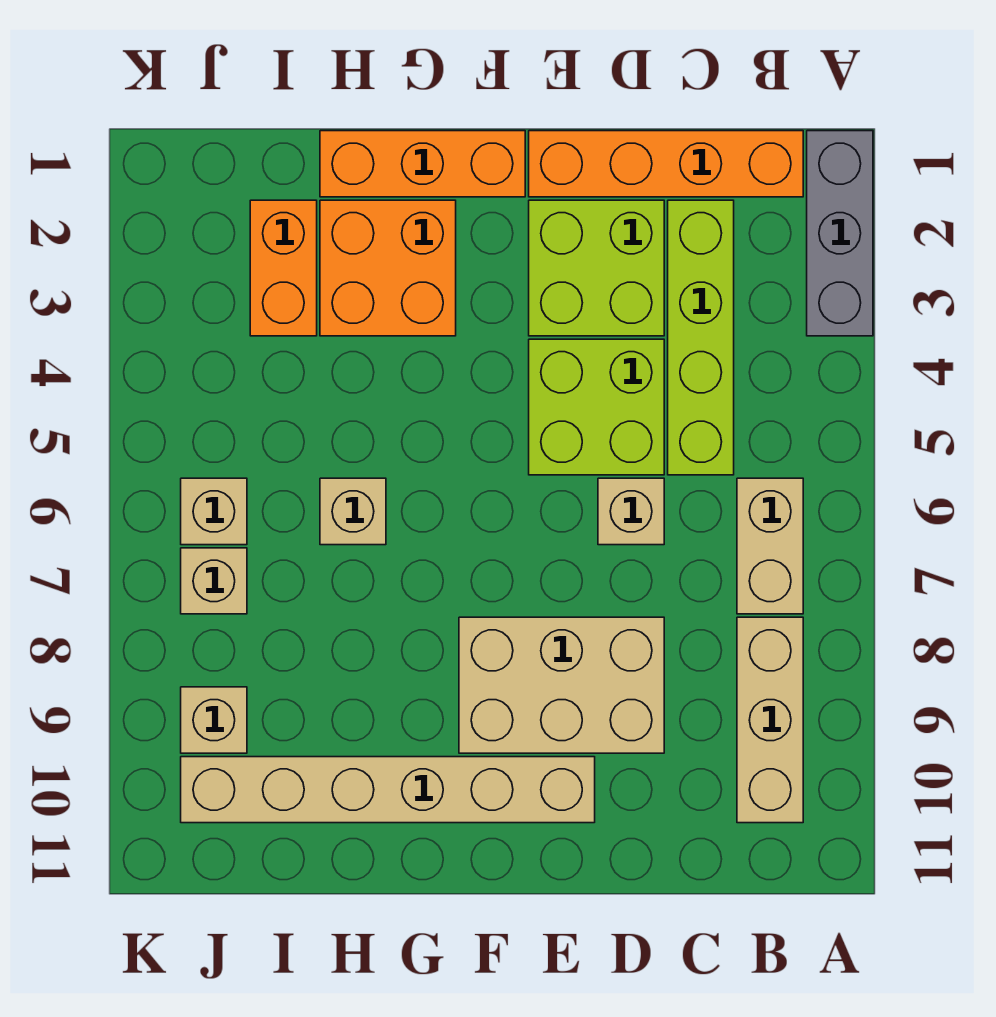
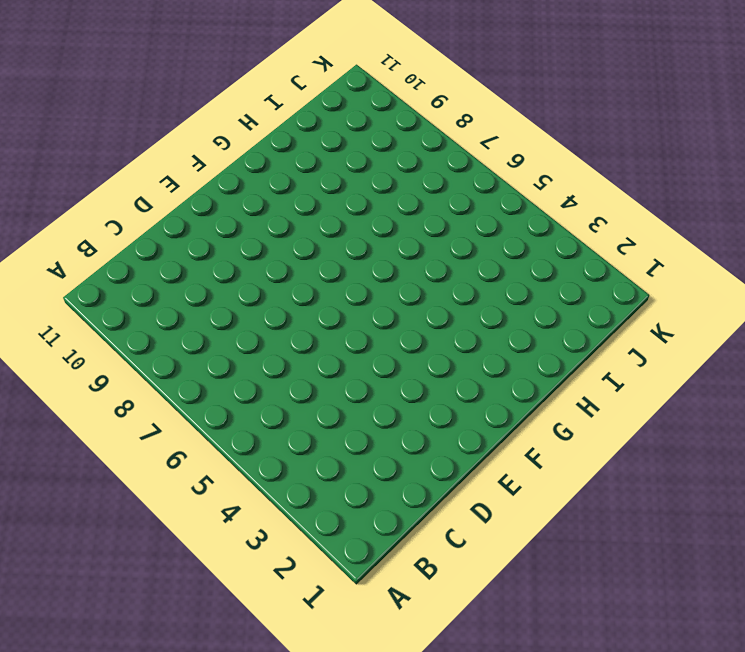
none -> grey brick A1:A3 level 1
none -> orange brick B1:E1 level 1
none -> tan brick B6:B7 level 1

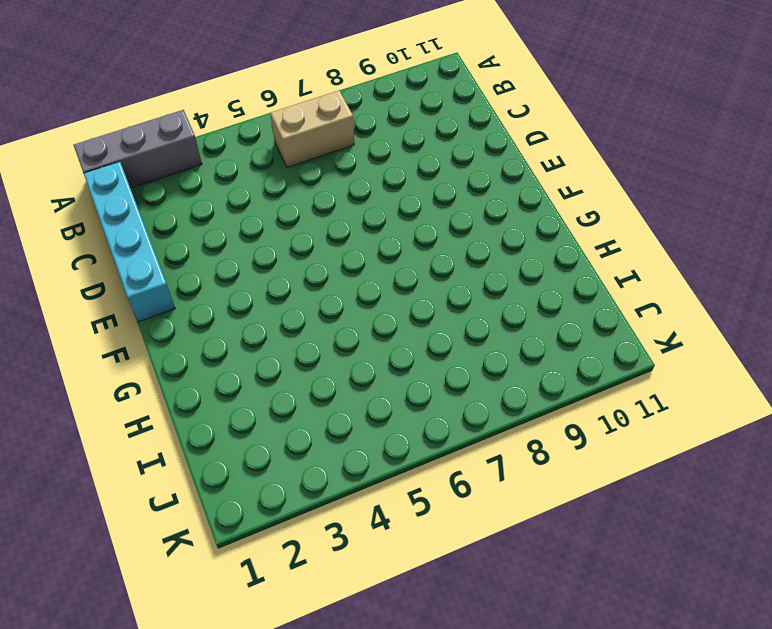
cyan brick B1:E1 level 1 -> orange brick B1:E1 level 1
none -> tan brick B8:B10 level 1
none -> lime brick C2:C5 level 1
none -> lime brick D2:E3 level 1

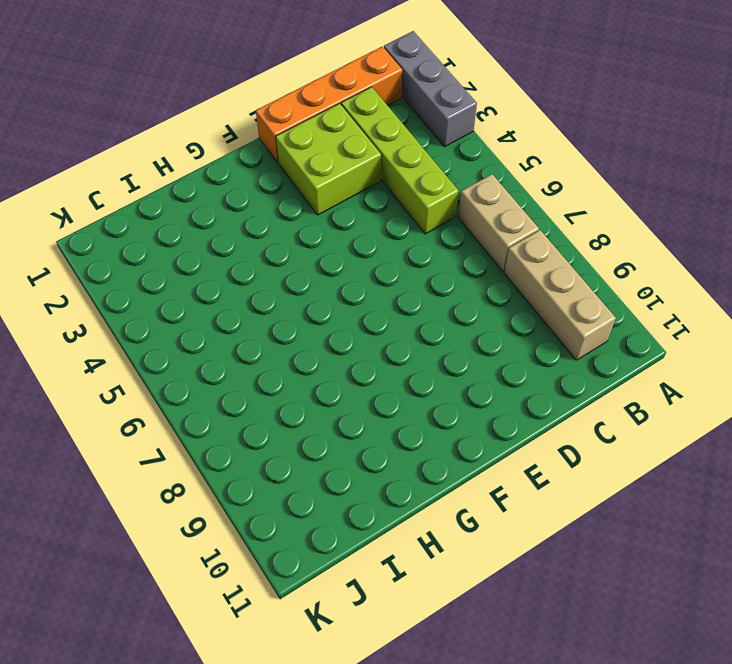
none -> lime brick D4:E5 level 1
none -> tan brick D6 level 1
none -> tan brick D8:F9 level 1

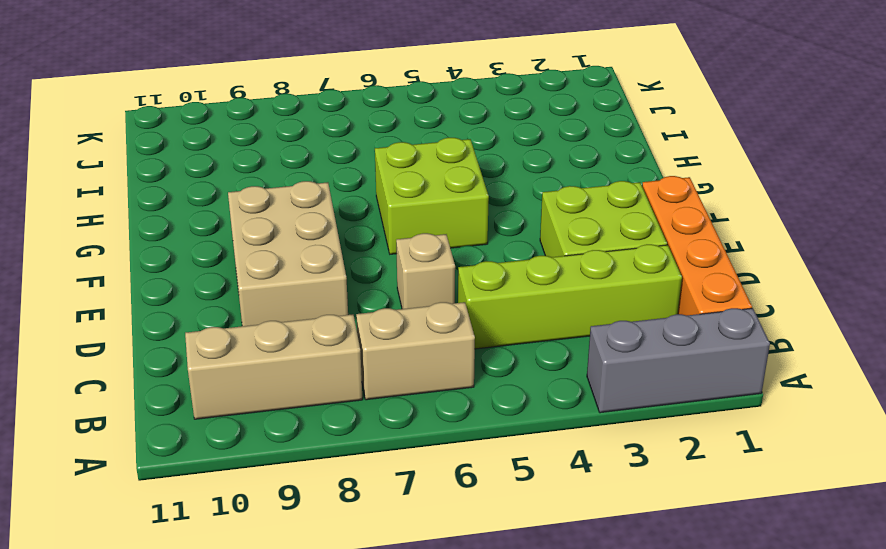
lime brick F5:G6 level 1 -> lime brick D4:E5 level 1
none -> tan brick E10:J10 level 1
none -> orange brick F1:H1 level 1
none -> orange brick G2:H3 level 1

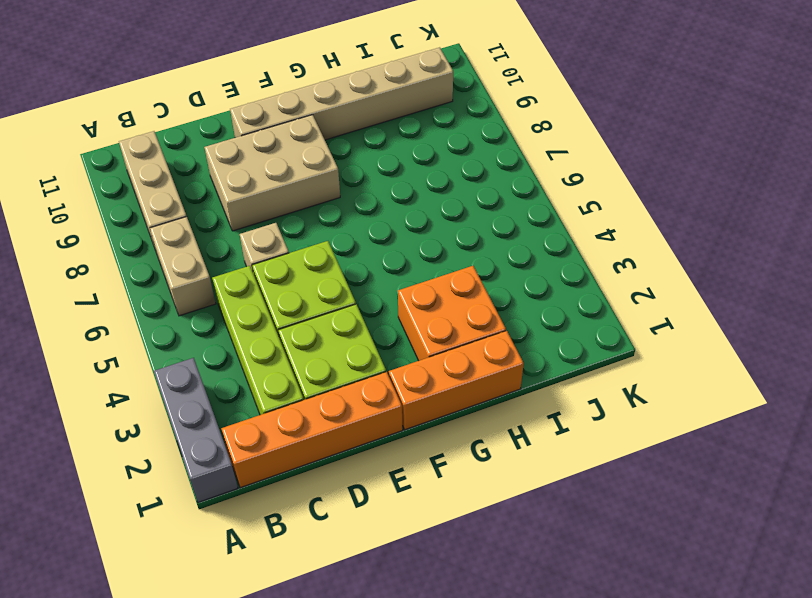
none -> tan brick H6 level 1
none -> orange brick I2:I3 level 1
none -> tan brick J6 level 1

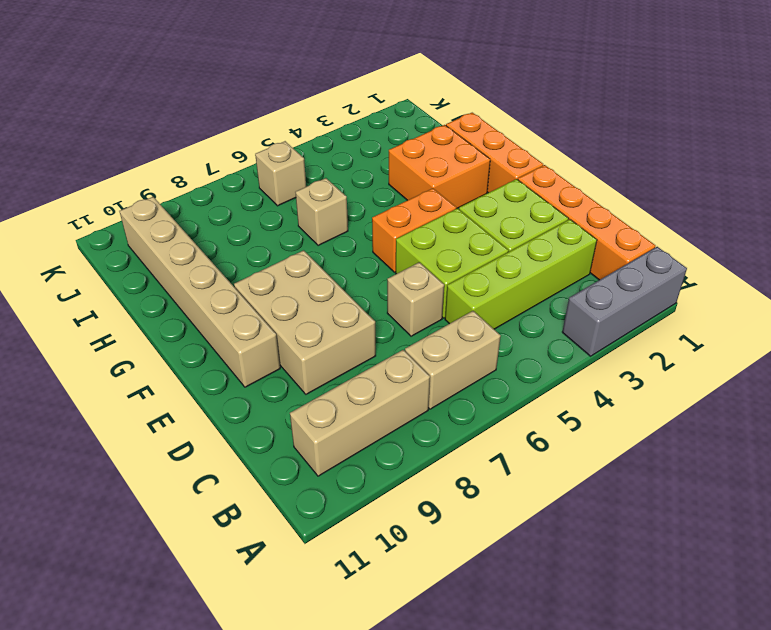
orange brick F4:F5 level 1 -> orange brick I2:I3 level 1
none -> tan brick J7 level 1
none -> tan brick J9 level 1

